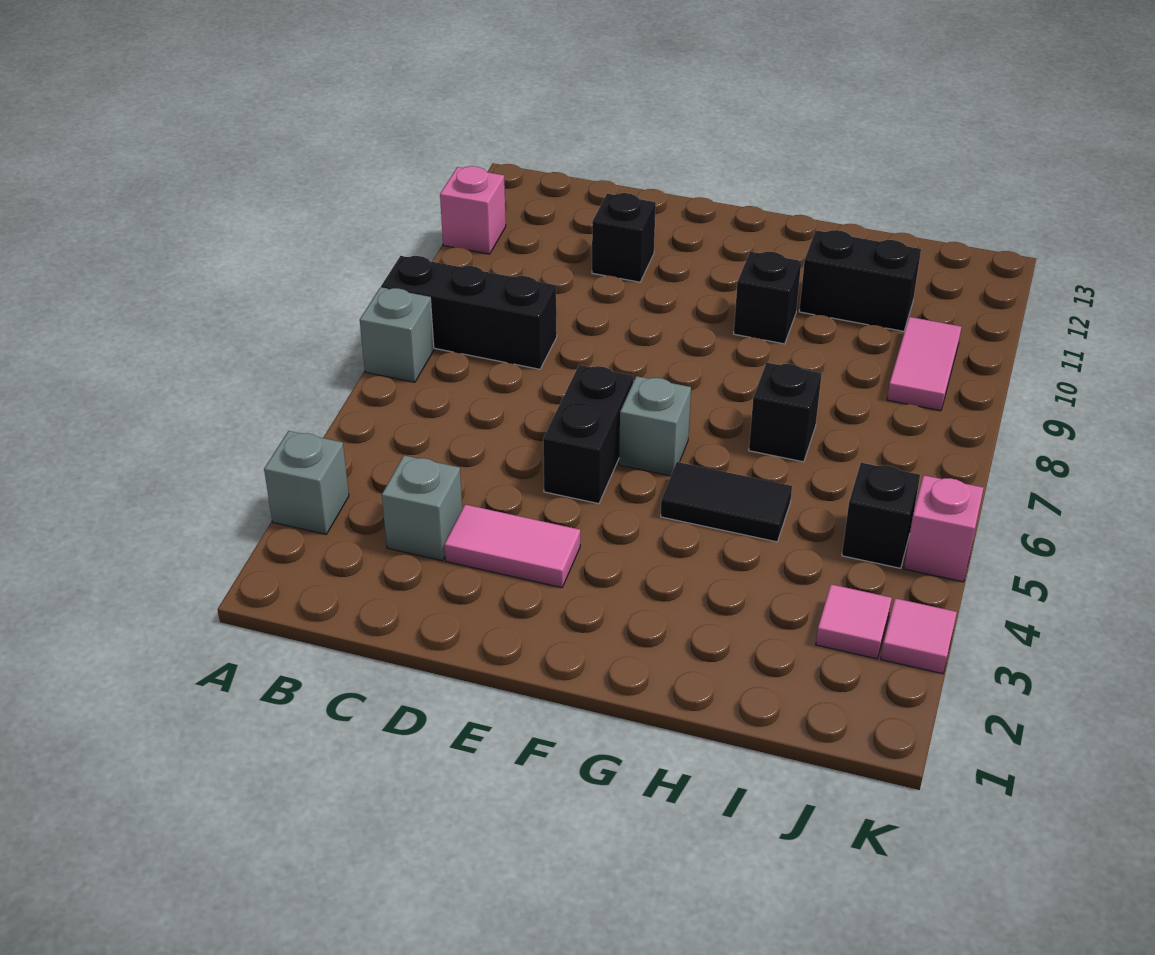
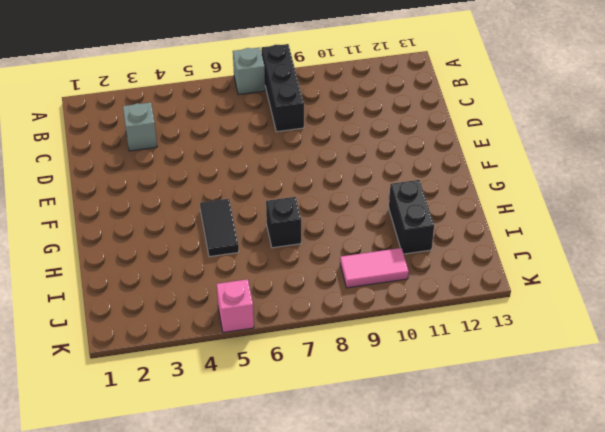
none -> grey brick A3 level 1
none -> pink brick A11 level 1
none -> pink tile D3:E3 level 1

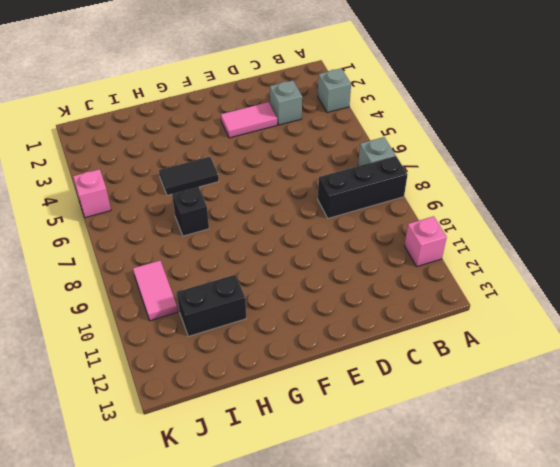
none -> black brick D11 level 1
none -> black brick E5:E6 level 1
none -> grey brick F6 level 1

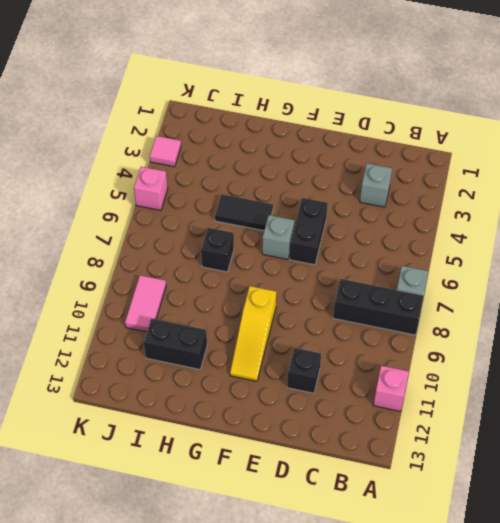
yellow slope F9:F11 level 1 top 9 -> none
none -> grey brick A3 level 1
none -> pink tile D3:E3 level 1
none -> black brick G10 level 1

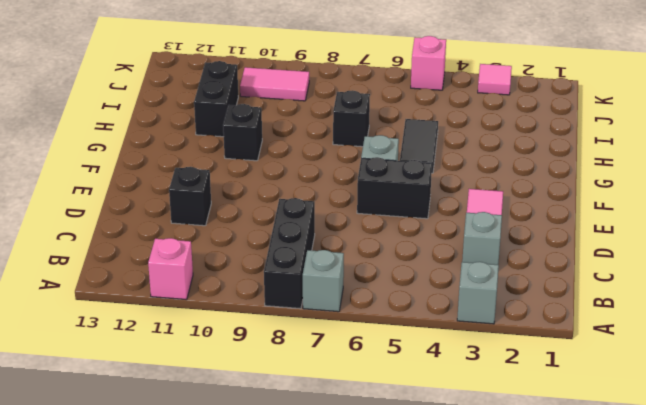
none -> pink tile J3 level 1
none -> black brick J5 level 1

